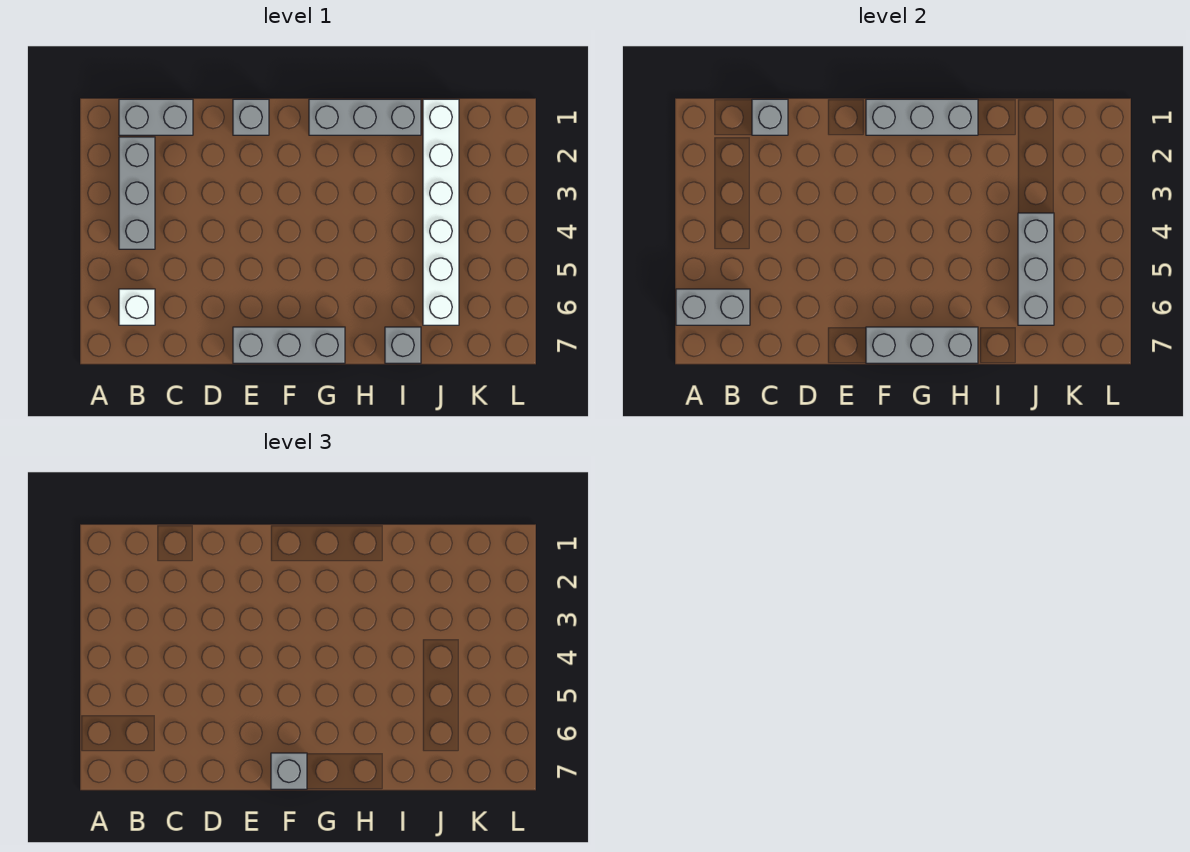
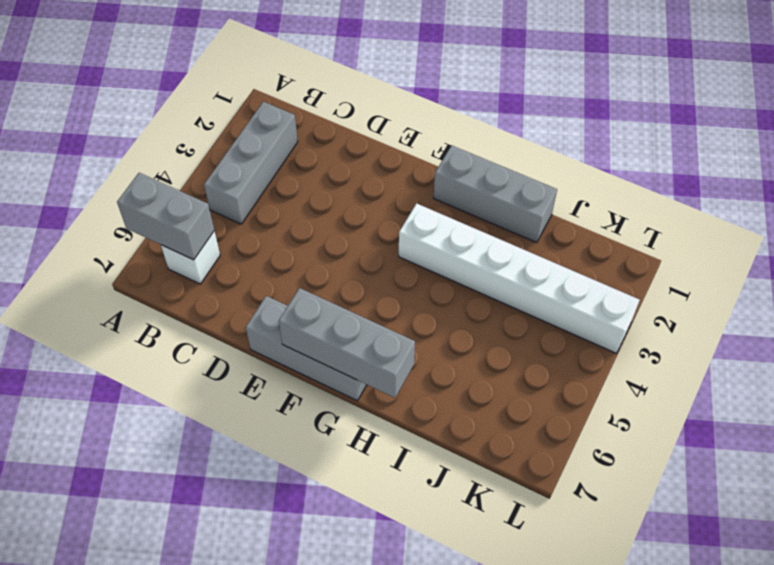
white brick G3:L3 level 1 -> white brick J1:J6 level 1
none -> grey brick B1:C1 level 1
none -> grey brick E1 level 1
none -> grey brick I7 level 1

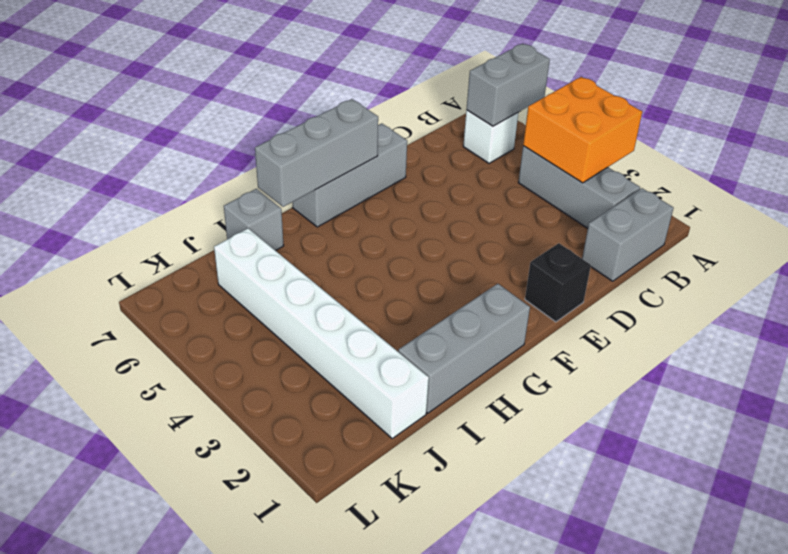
orange brick A3:B4 level 2 -> none
black brick E1 level 1 -> grey brick E1 level 1
none -> grey brick C1 level 2
none -> grey brick F1:H1 level 2
none -> grey brick J4:J6 level 2

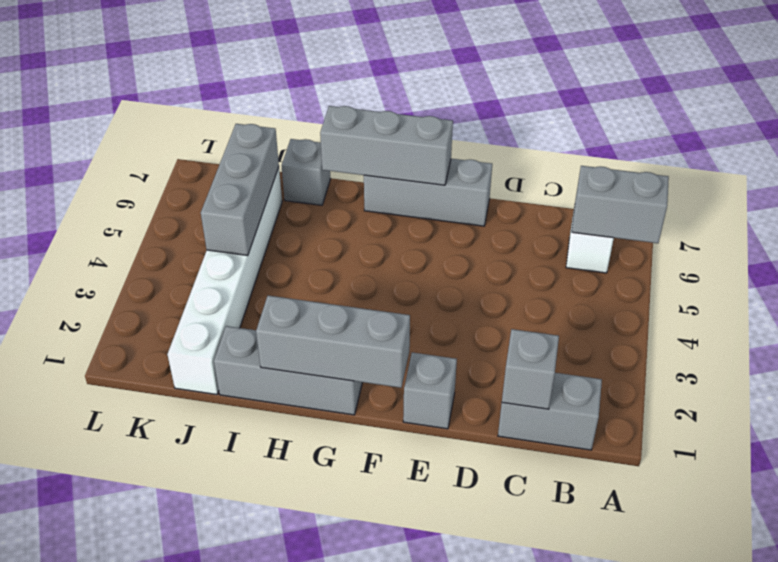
none -> grey brick B2:B4 level 1
none -> grey brick F7 level 3

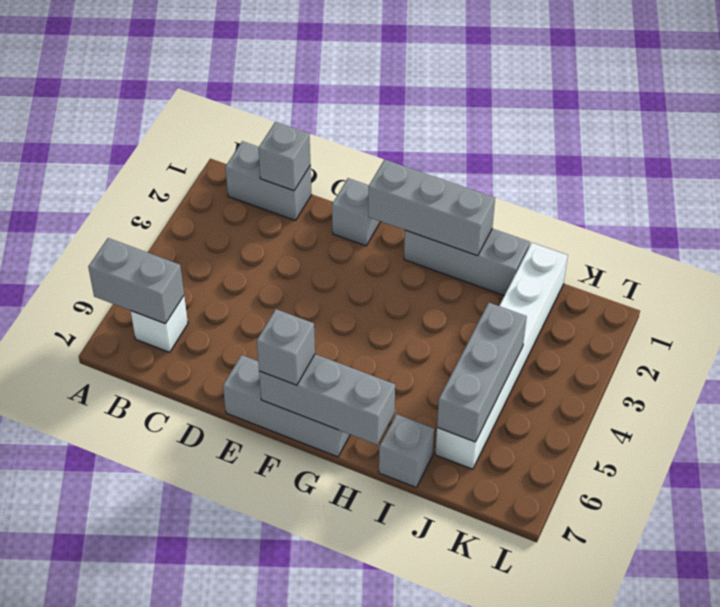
none -> grey brick B2:B4 level 1

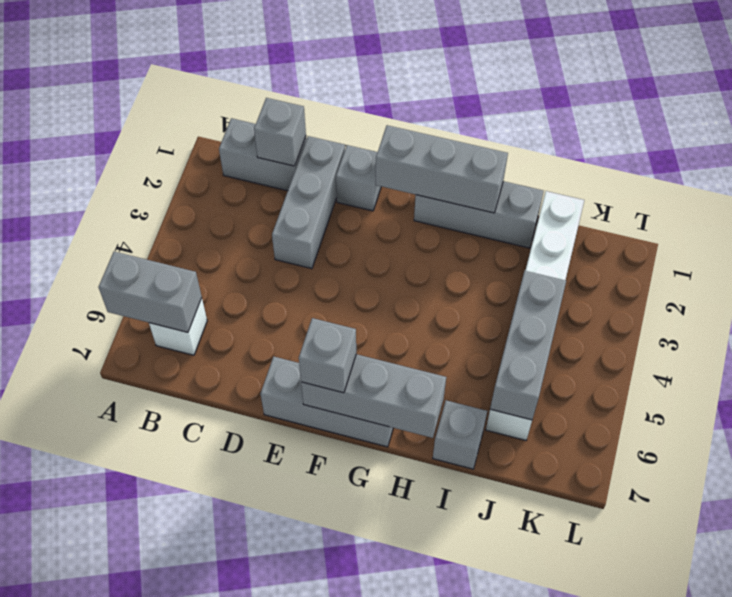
grey brick D1:D3 level 1 -> grey brick B2:B4 level 1

